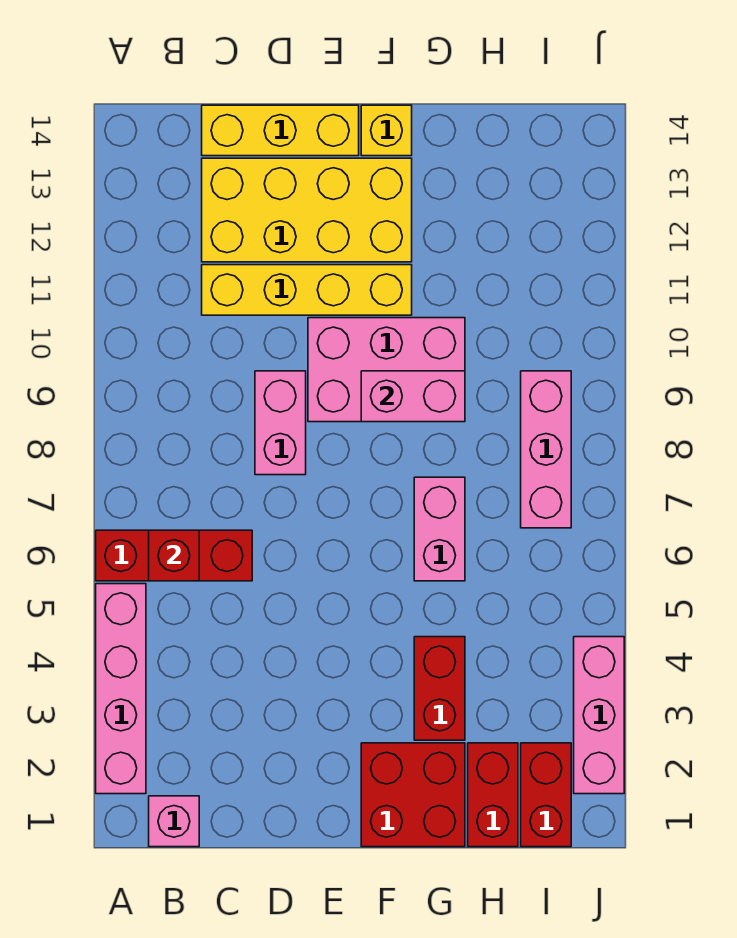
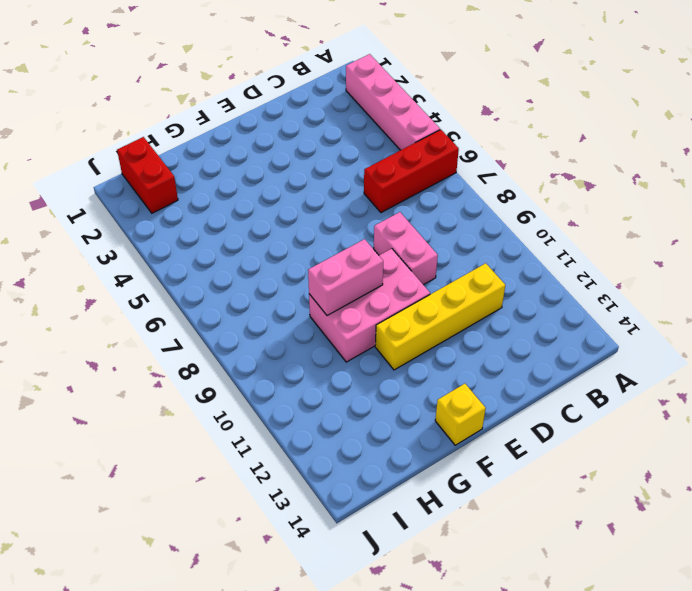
none -> pink brick B1 level 1
none -> yellow brick C12:F13 level 1
none -> yellow brick C14:E14 level 1

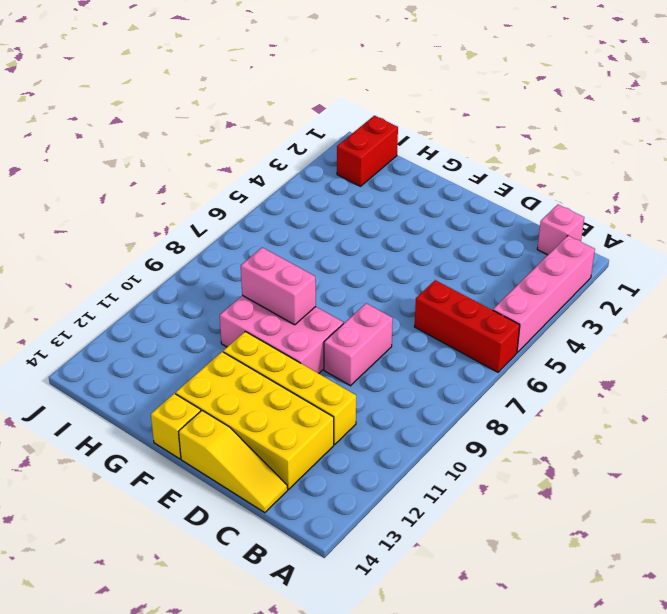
yellow slope C14:E14 level 1 top E -> yellow brick C14:E14 level 1
none -> red brick F1:G2 level 1
none -> red brick G3:G4 level 1
none -> pink brick G6:G7 level 1

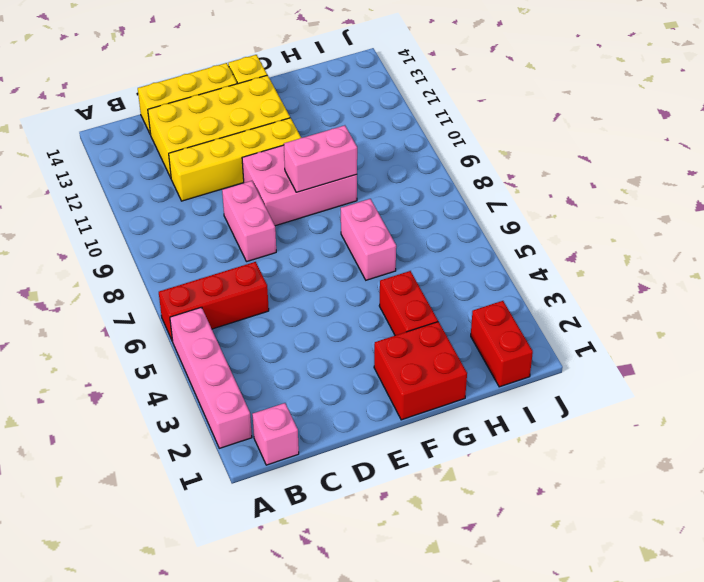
none -> red brick H1:H2 level 1
none -> pink brick I7:I9 level 1
none -> pink brick J2:J4 level 1

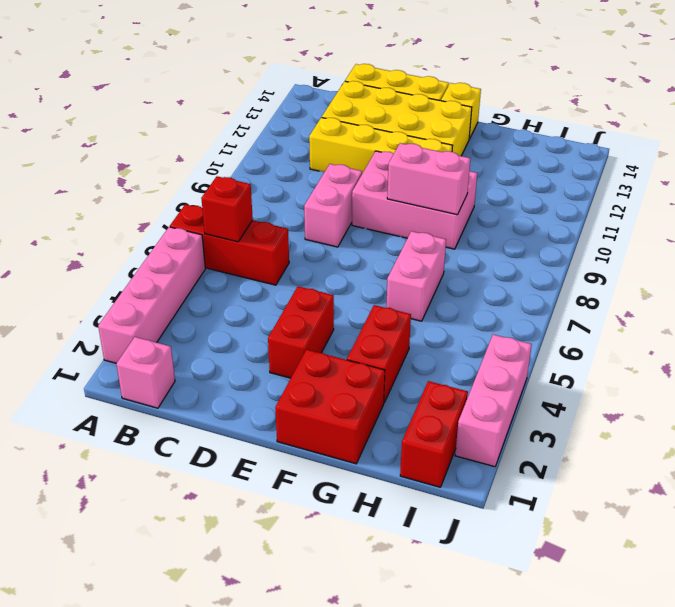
red brick E3:E4 level 1 -> red brick H1:H2 level 1
none -> pink brick I7:I9 level 1

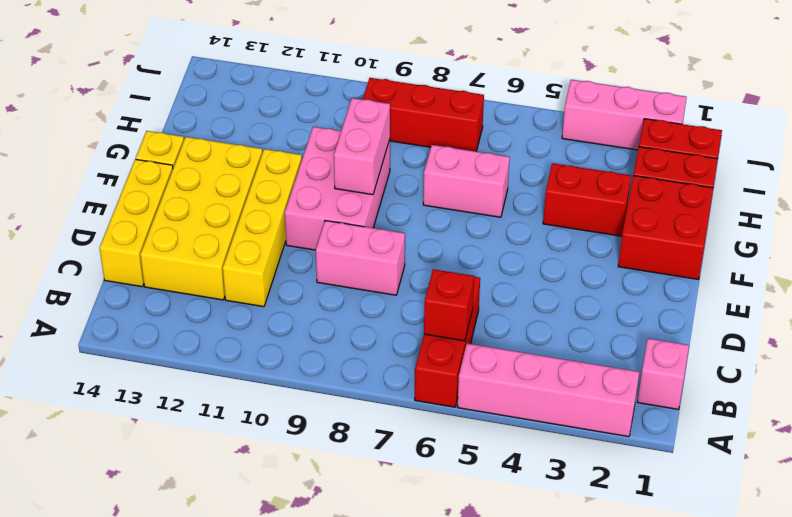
red brick I7:I9 level 1 -> pink brick I7:I9 level 1

